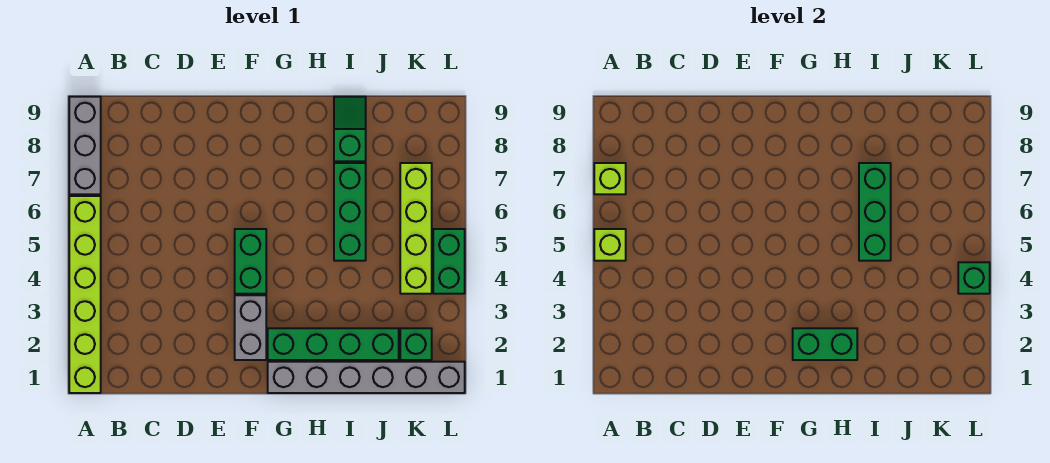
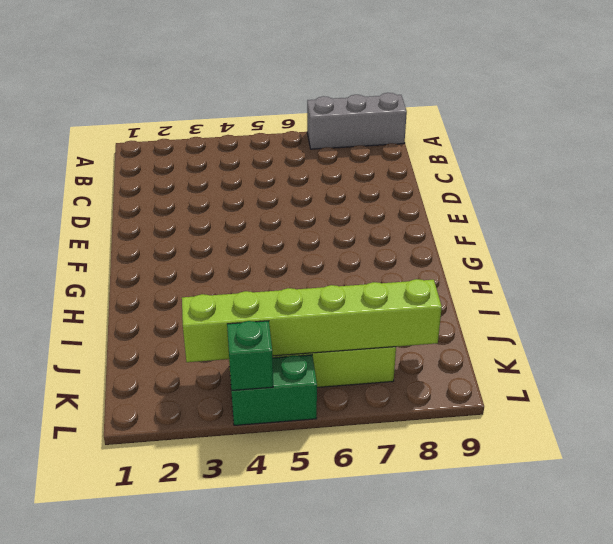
lime brick K3:K8 level 2 -> lime brick A1:A6 level 1
none -> grey brick F2:F3 level 1
none -> green brick F4:F5 level 1
none -> grey brick G1:L1 level 1

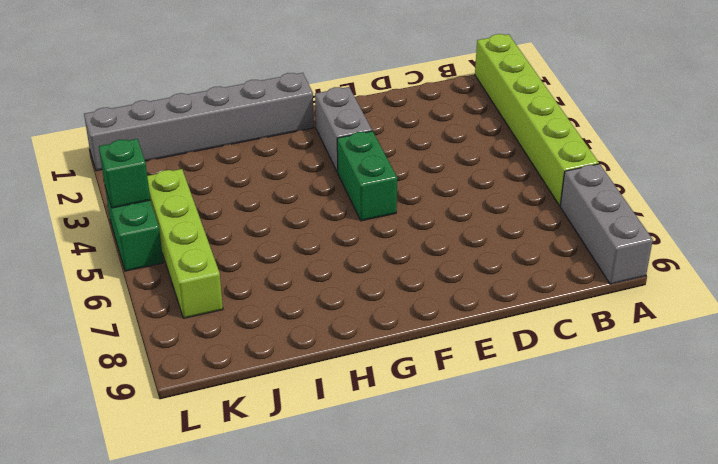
none -> green brick G2:J2 level 1
none -> green brick I5:I7 level 1
none -> green slope I8:I9 level 1 top 8

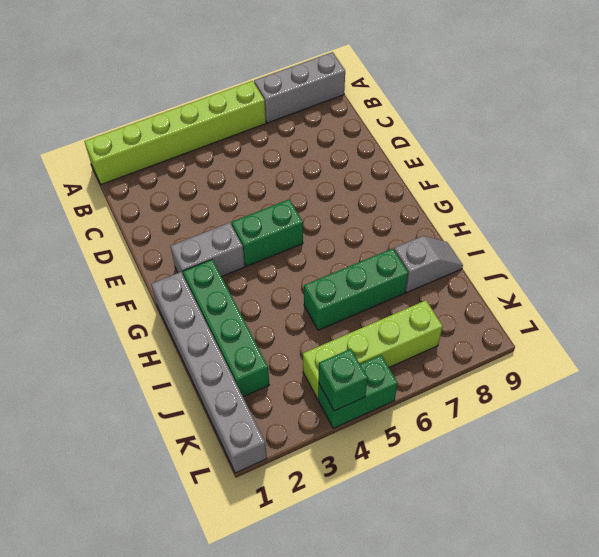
grey slope I8:I9 level 1 top 8 -> green slope I8:I9 level 1 top 8
none -> green brick K2 level 1
none -> lime brick A5 level 2
none -> lime brick A7 level 2

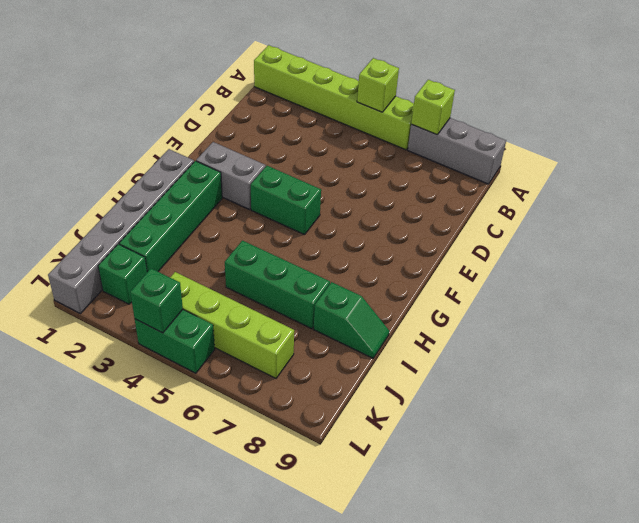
none -> green brick G2:H2 level 2
none -> green brick I5:I7 level 2

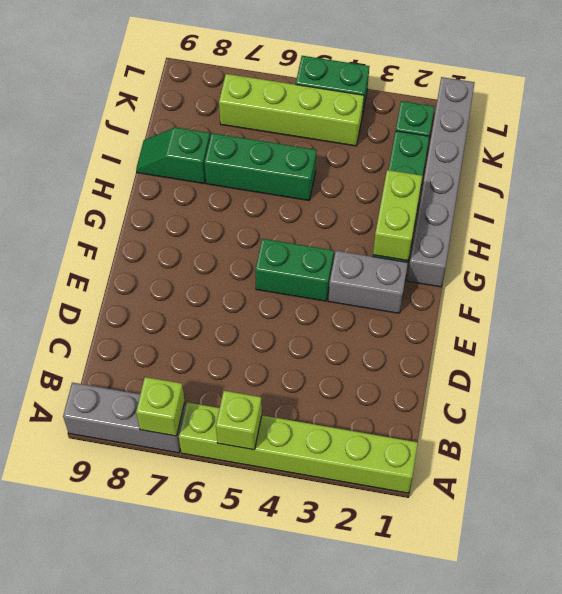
lime brick G2:H2 level 2 -> green brick G2:H2 level 2
none -> green brick I5:I7 level 2
none -> green brick L4 level 2

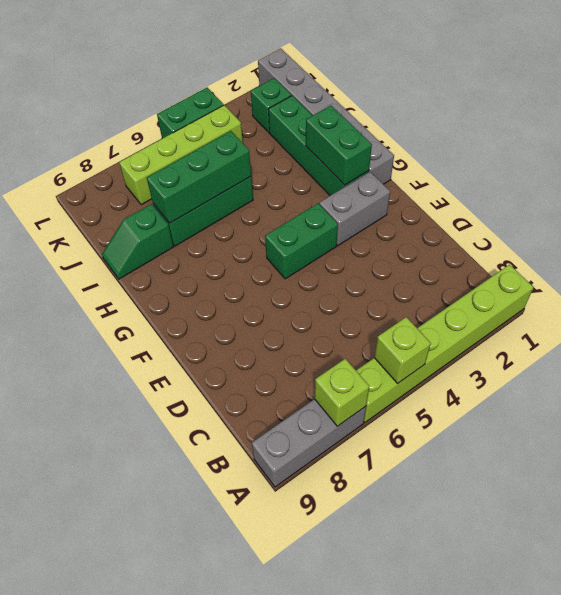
none -> green brick L4 level 2

